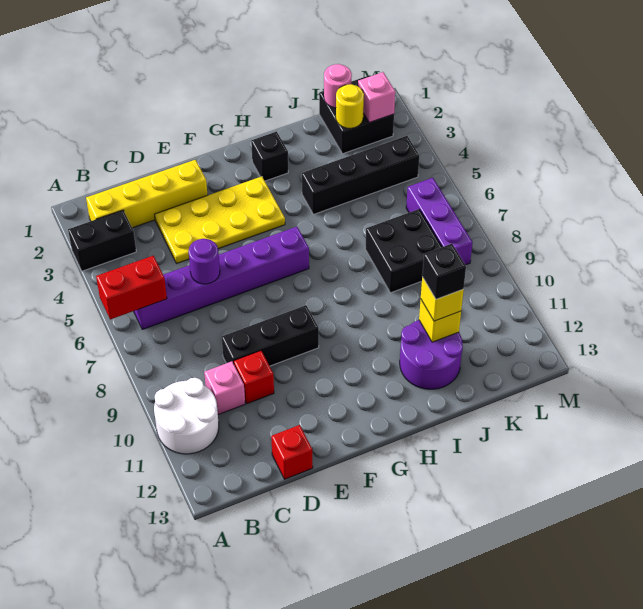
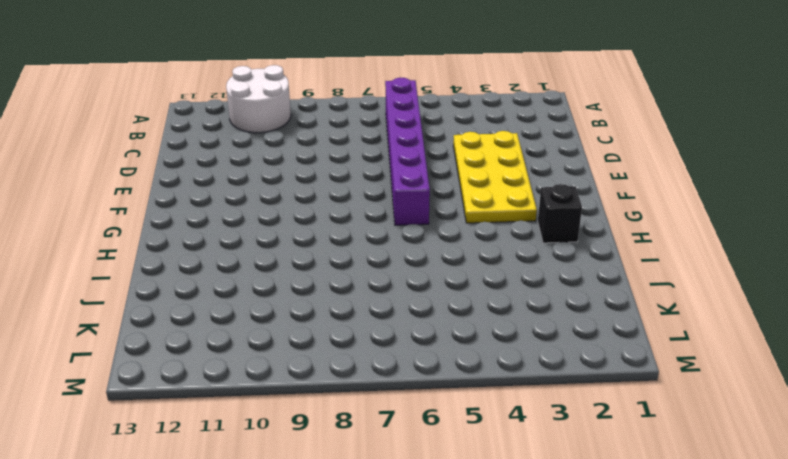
none -> black brick A3:B3 level 1
none -> yellow brick B2:E2 level 1
none -> pink brick C10 level 1

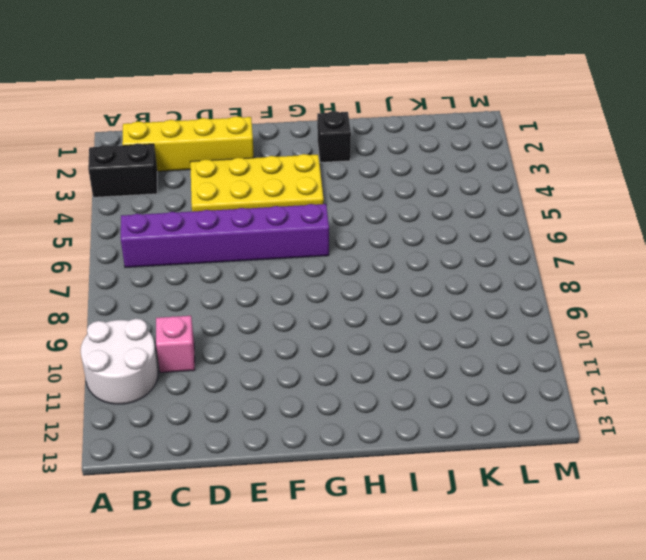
none -> black brick D9:F9 level 1
none -> red brick D10 level 1
none -> red brick D13 level 1

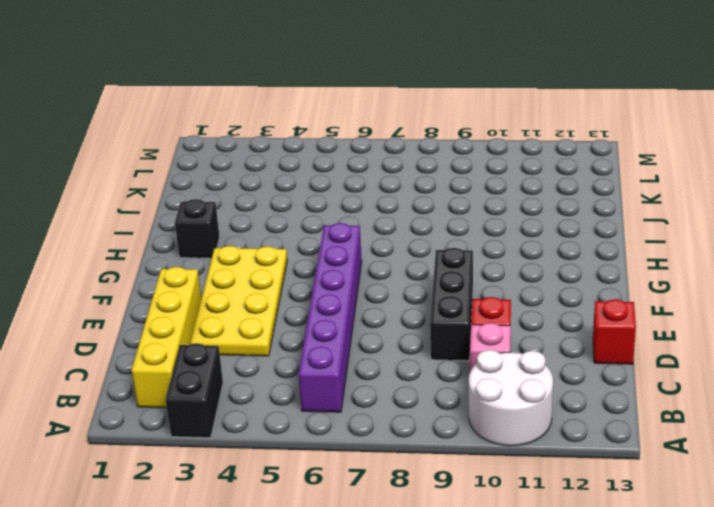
none -> black brick I4:L4 level 1
none -> purple round brick I11:J12 level 1
none -> black brick J7:K8 level 1

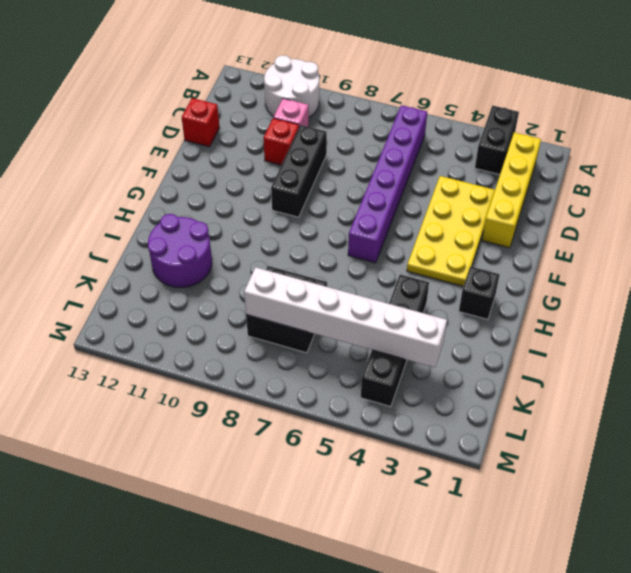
white brick K3:K8 level 2 -> none
none -> black brick K1:L2 level 1
none -> purple brick L6:L8 level 1
none -> red brick A6:B6 level 2

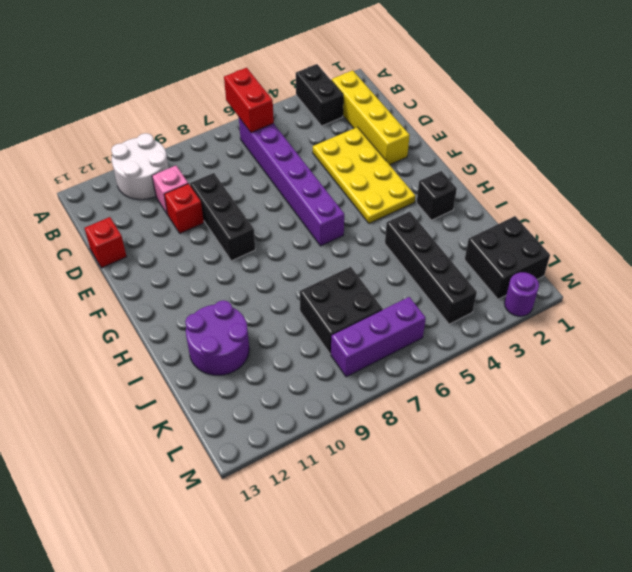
purple round brick M2 level 1 -> purple round brick D6 level 2
none -> yellow brick J11 level 2
none -> pink round brick K1 level 2
none -> yellow round brick K2 level 2

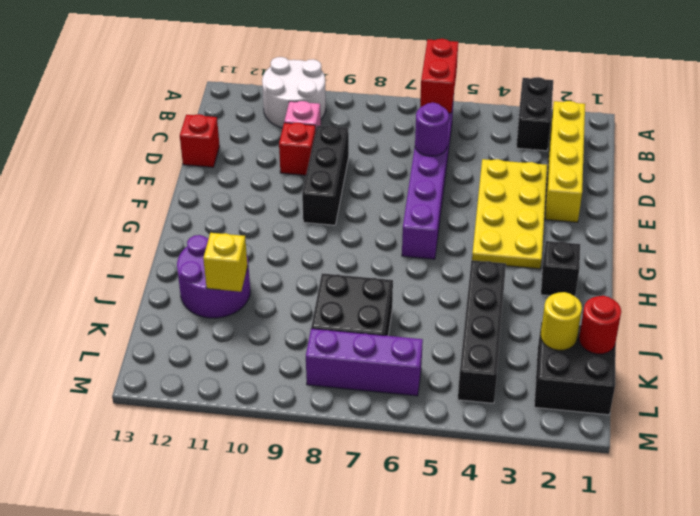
red round brick K1 level 2 -> pink round brick K1 level 2
none -> pink brick L2 level 2
none -> yellow brick J11 level 3
none -> black brick J11 level 4

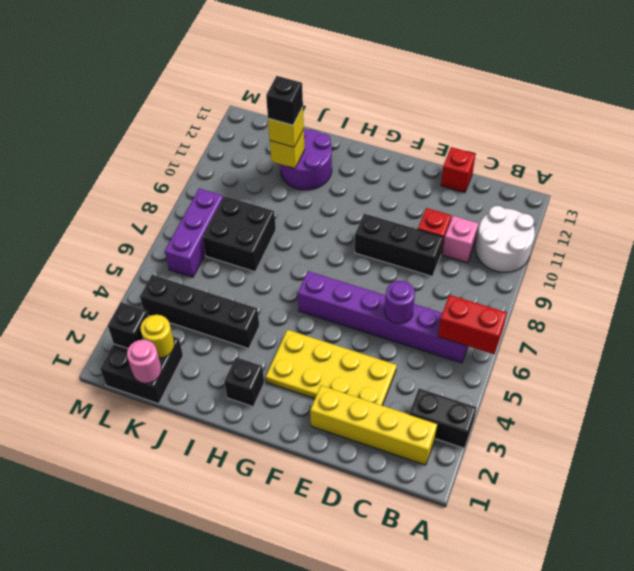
black brick L2 level 2 -> pink brick L2 level 2

